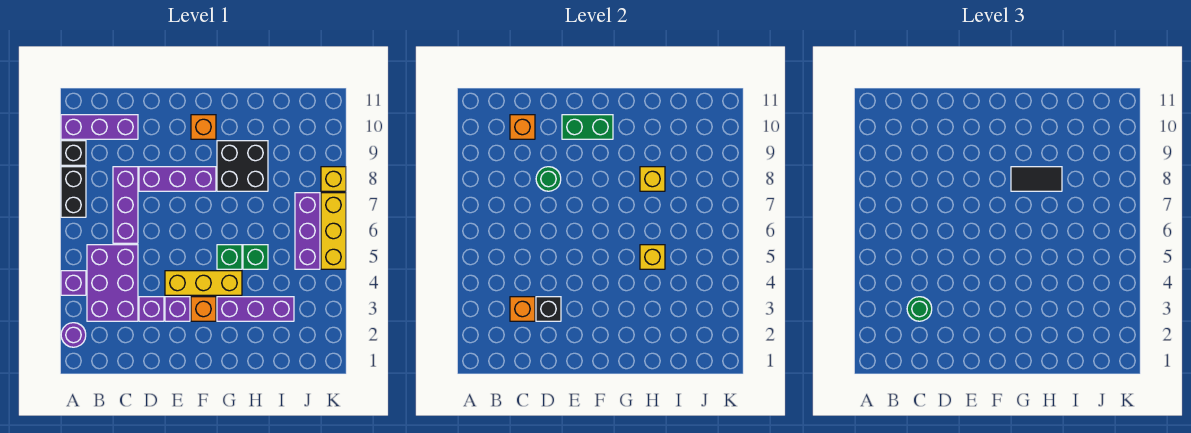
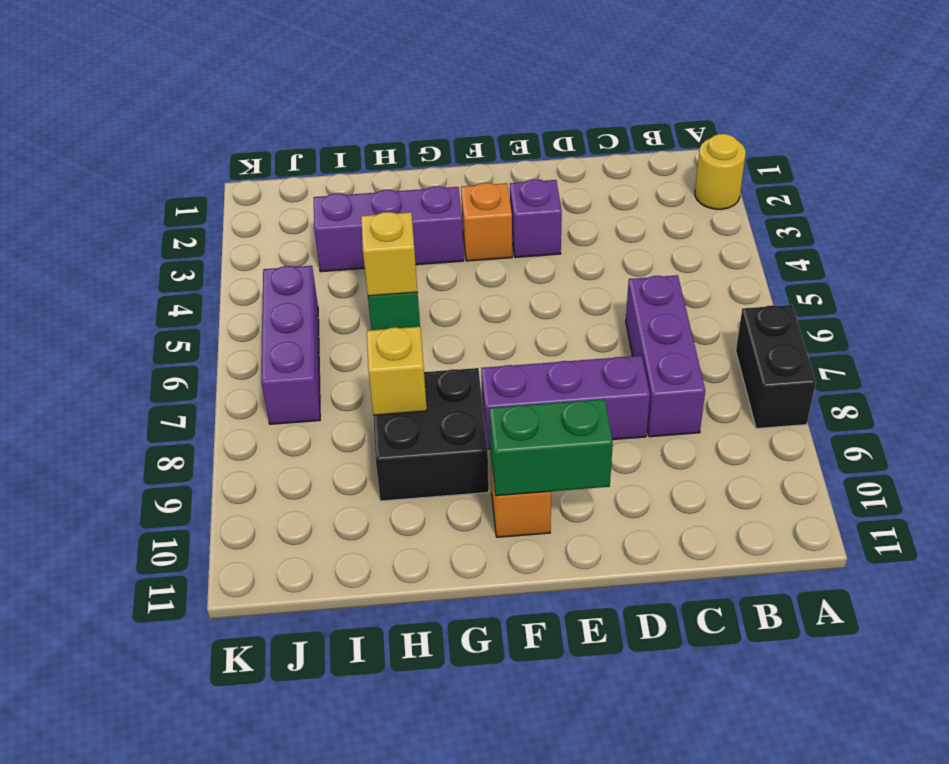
yellow round brick A2 level 1 -> purple round brick A2 level 1
none -> purple brick A4 level 1
none -> black brick A9 level 1
none -> purple brick A10:C10 level 1

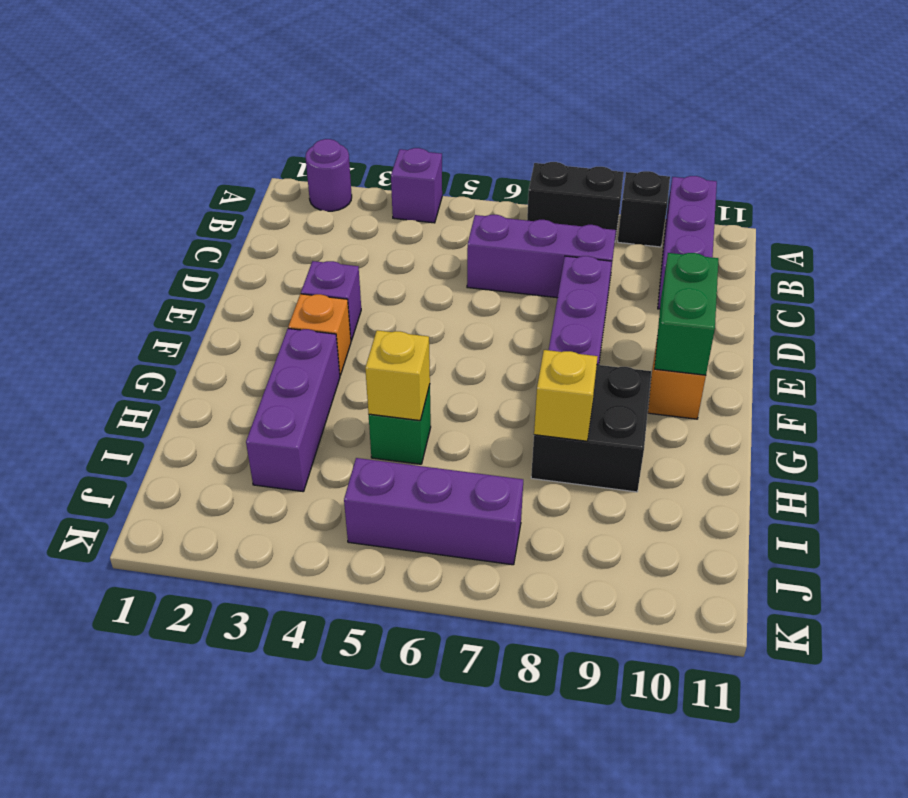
none -> purple brick B3:C5 level 1
none -> purple brick D3 level 1
none -> yellow brick E4:G4 level 1

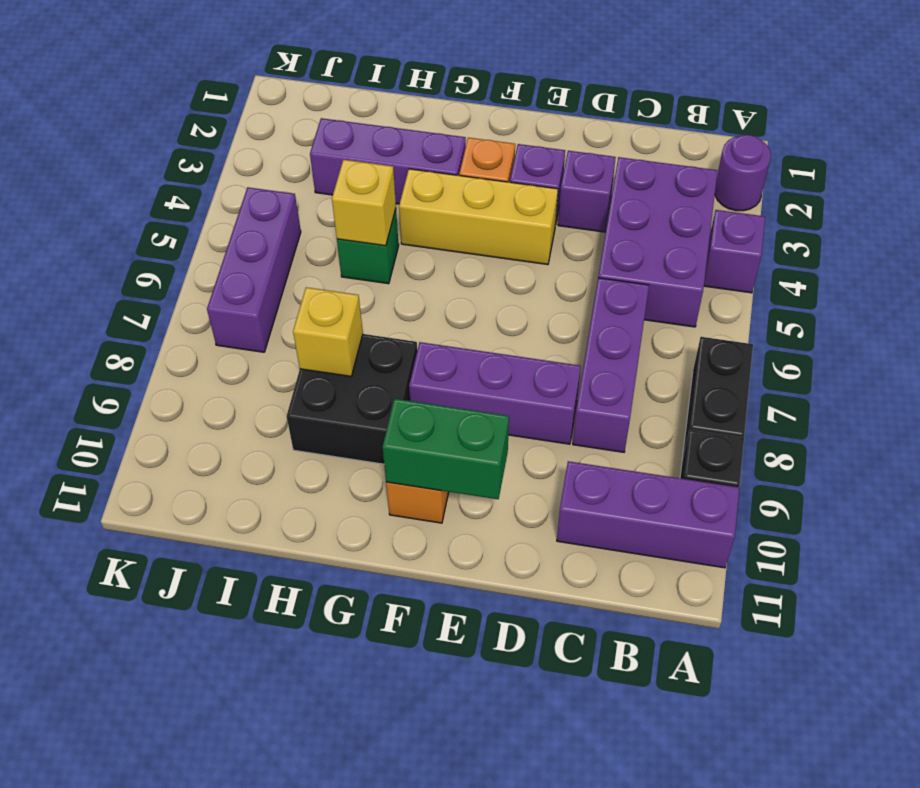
none -> green brick G5 level 1
none -> yellow brick K5:K7 level 1
none -> yellow brick K8 level 1

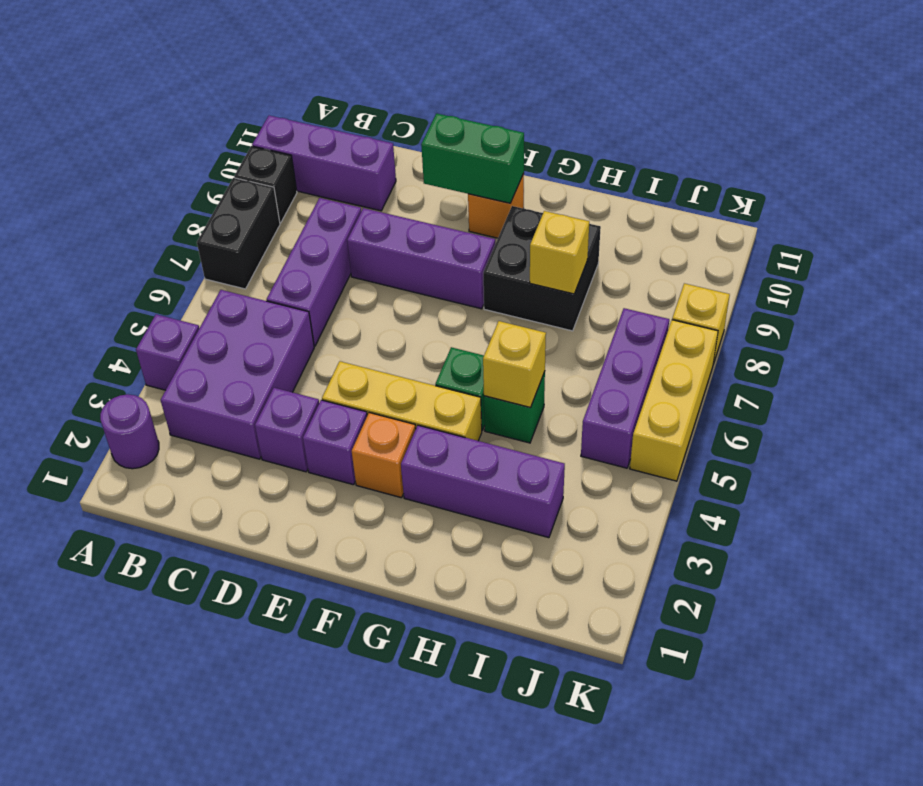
none -> orange brick C3 level 2
none -> orange brick C10 level 2
none -> black brick D3 level 2

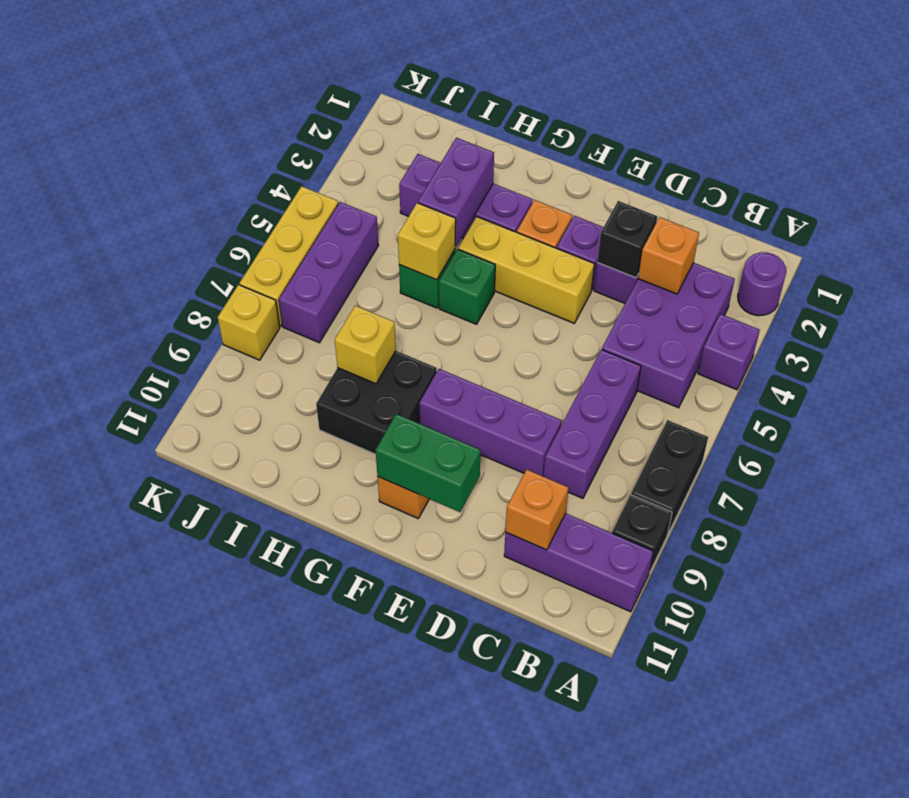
purple brick H3:H4 level 2 -> none
none -> green round brick D8 level 2
none -> green round brick C3 level 3
none -> black tile G8:H8 level 3

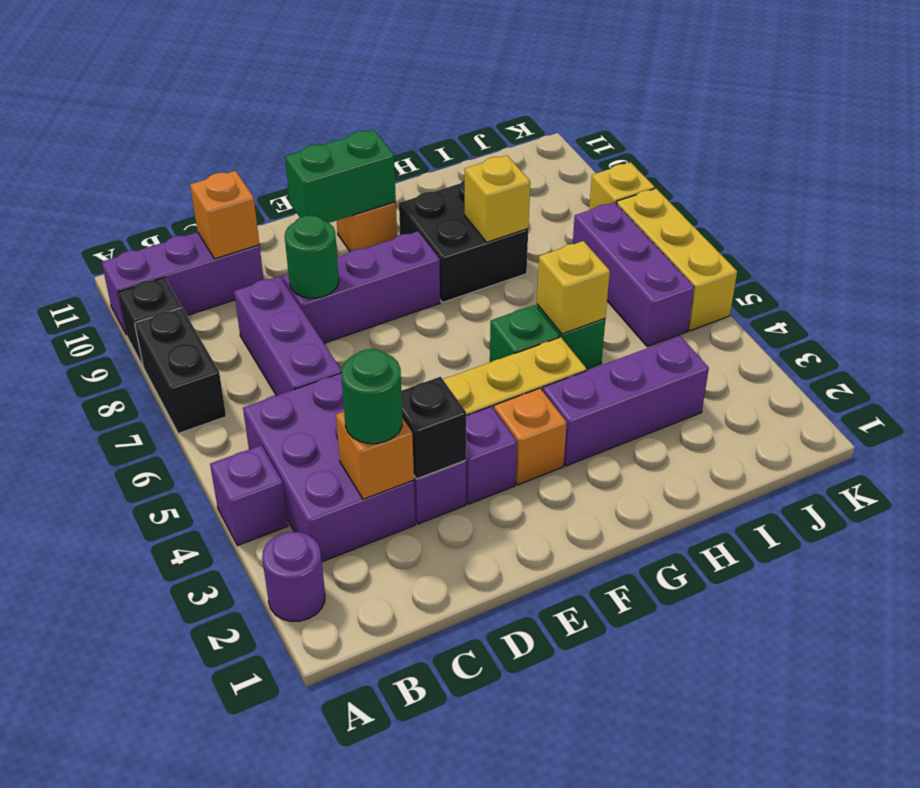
none -> black tile G8:H8 level 3

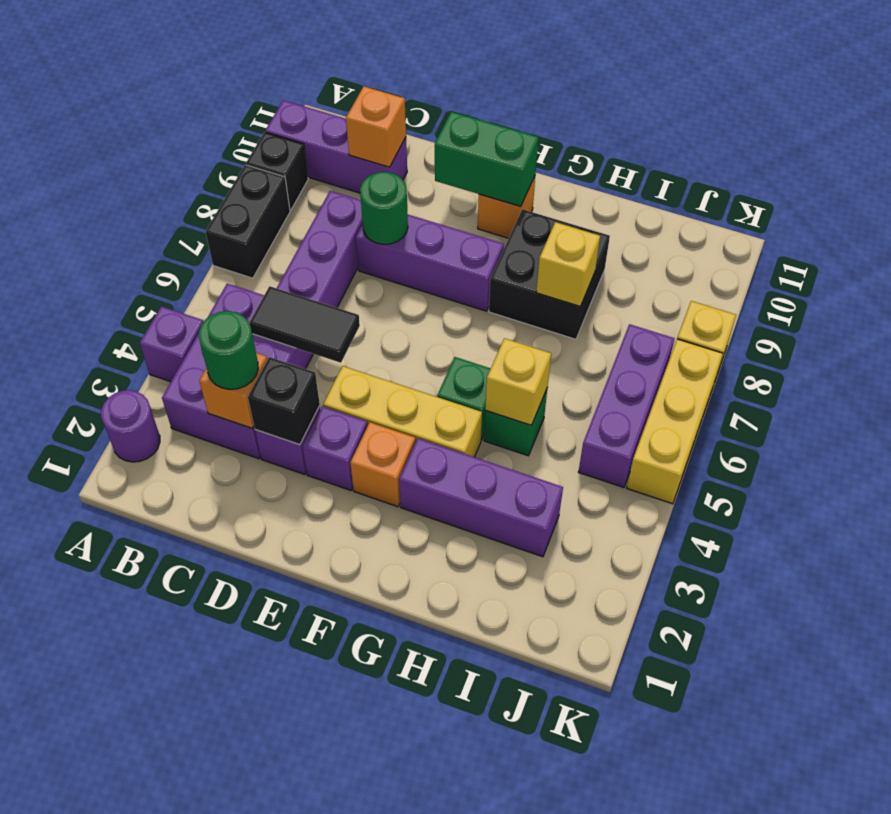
black tile C5:D5 level 2 -> black tile G8:H8 level 3

